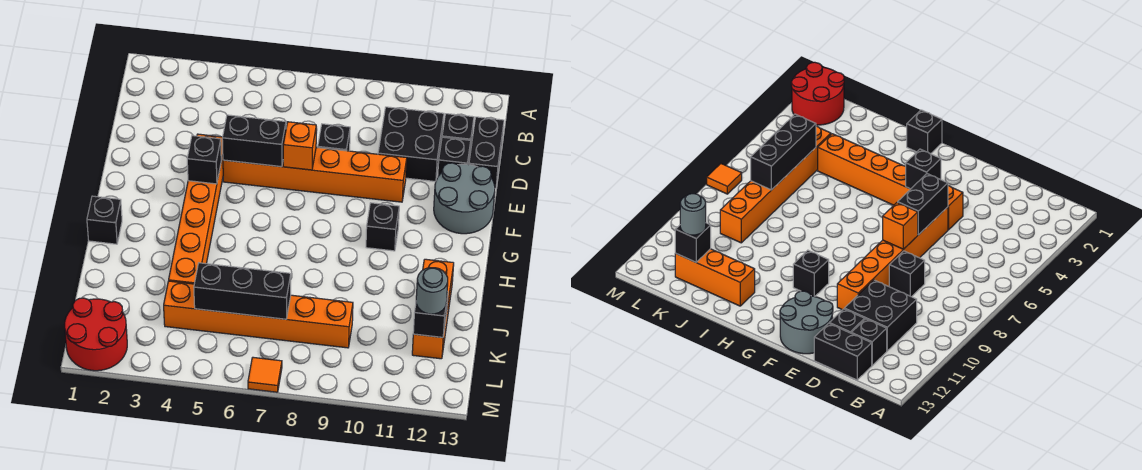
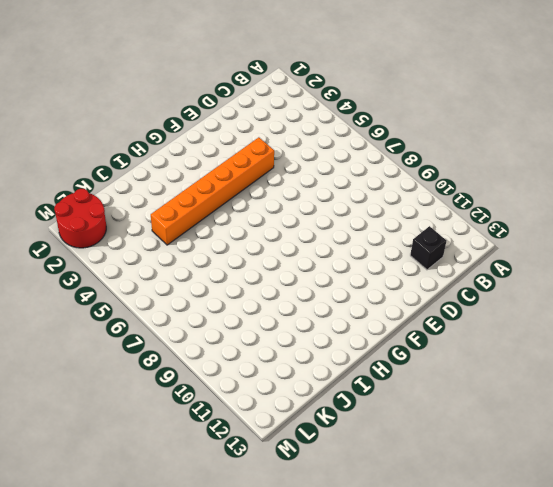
none -> black brick C10:D11 level 1
none -> black brick C13:D13 level 1
none -> black brick D8 level 1

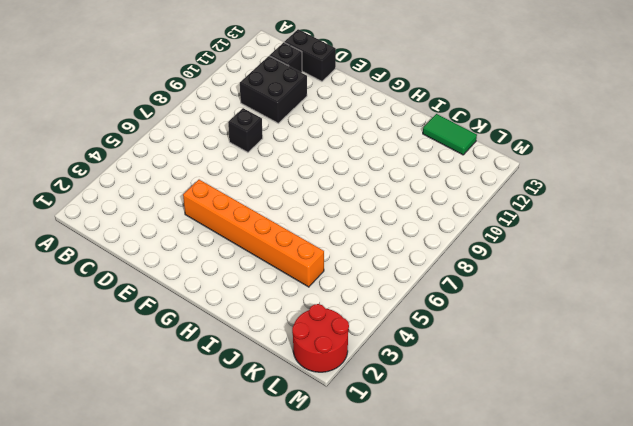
green tile J13:K13 level 1 -> none
none -> black brick D12 level 1
none -> orange brick E5:E10 level 1
none -> grey round brick E12:F13 level 1

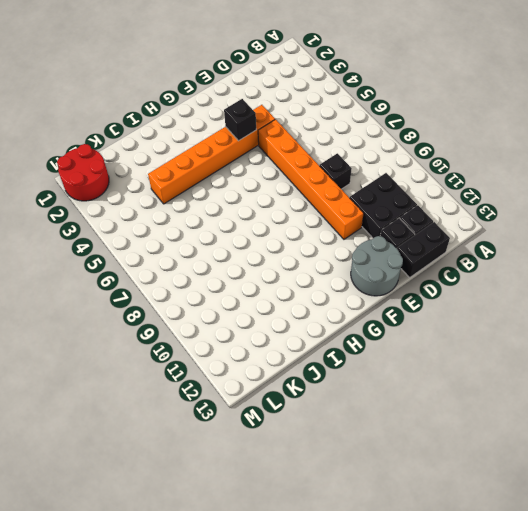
none -> black brick G10 level 1
none -> black brick H1 level 1
none -> orange brick I12:K12 level 1

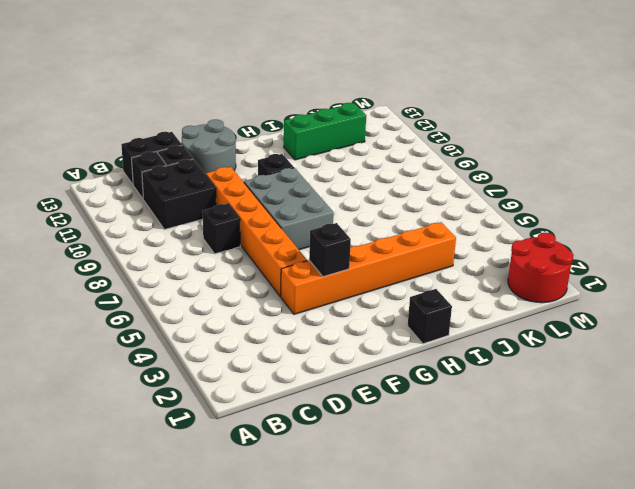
grey brick F7:G9 level 1 -> none
green brick I12:K12 level 1 -> orange brick I12:K12 level 1
none -> orange brick K4:K9 level 1
none -> orange tile M7 level 1
none -> black brick E5:E6 level 2

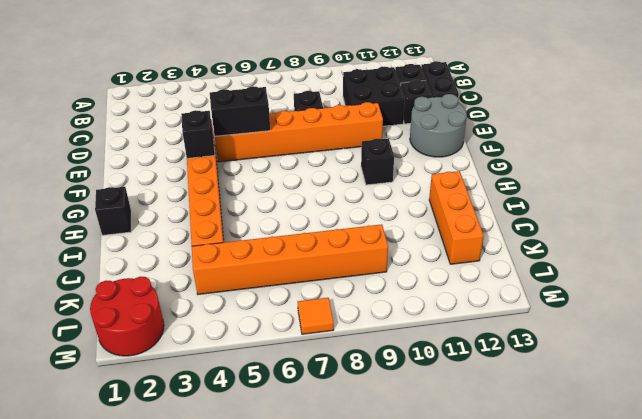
none -> orange brick E7 level 2
none -> black brick K5:K7 level 2
none -> black brick K12 level 2

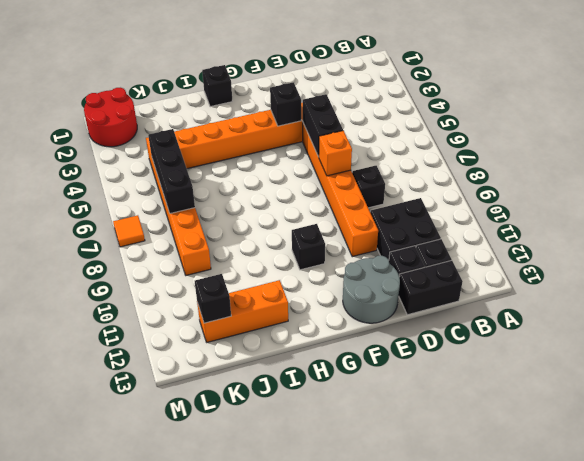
none -> grey round brick K12 level 3

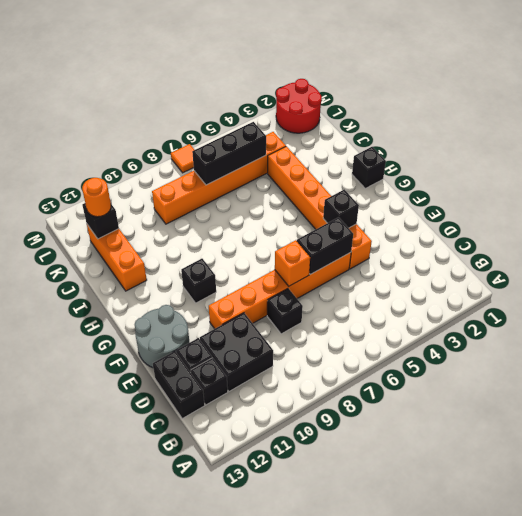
orange round brick K12 level 3 -> grey round brick K12 level 3

